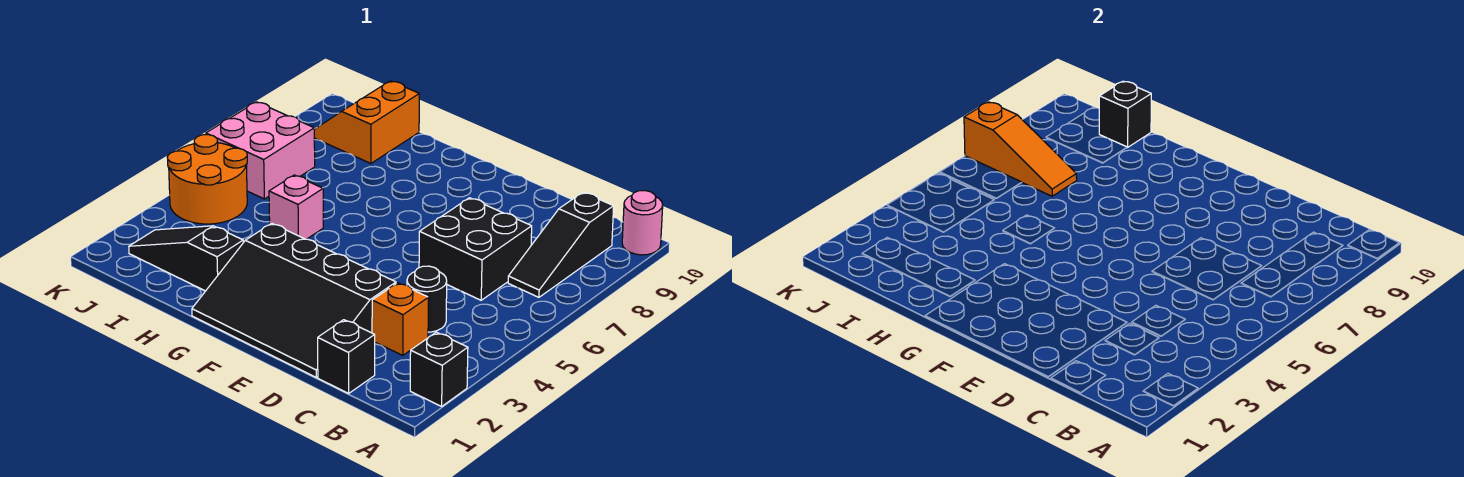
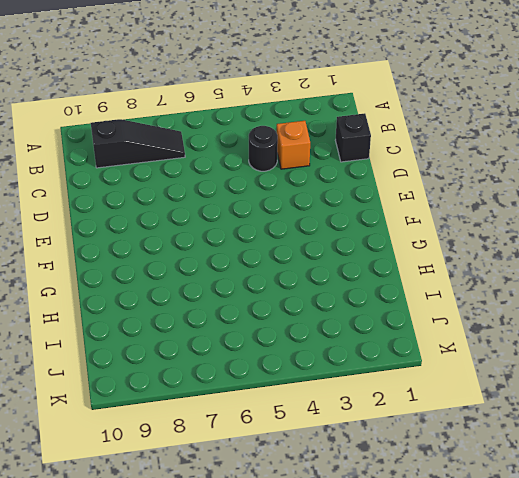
none -> black brick A2 level 1
none -> pink round brick A10 level 1
none -> black brick C6:D7 level 1

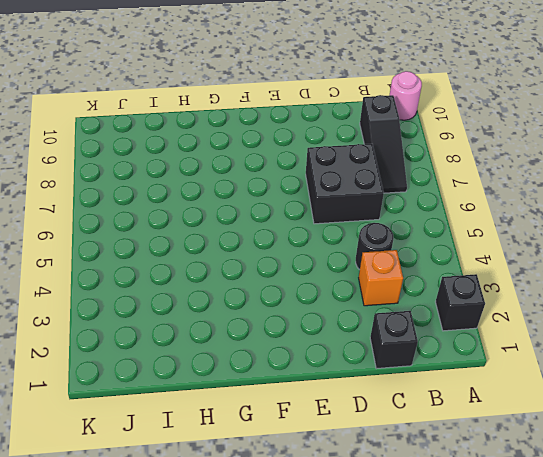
none -> black slope D1:G3 level 1 top 3
none -> black slope H2:J2 level 1 top H
none -> pink brick H5 level 1

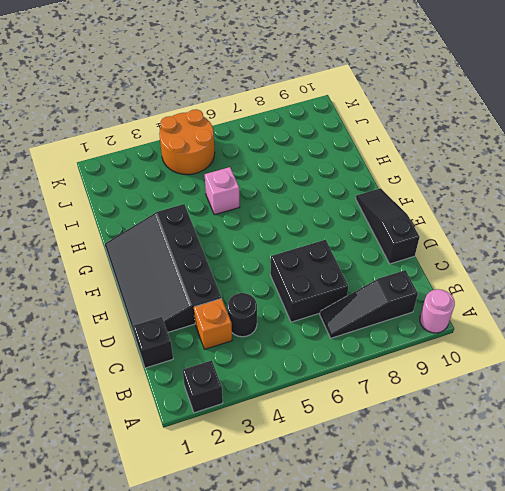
black slope D10:F10 level 1 top D -> black slope H2:J2 level 1 top H
none -> orange slope I9:J10 level 1 top I
none -> pink brick J6:K7 level 1
none -> orange slope I7:K7 level 2 top K

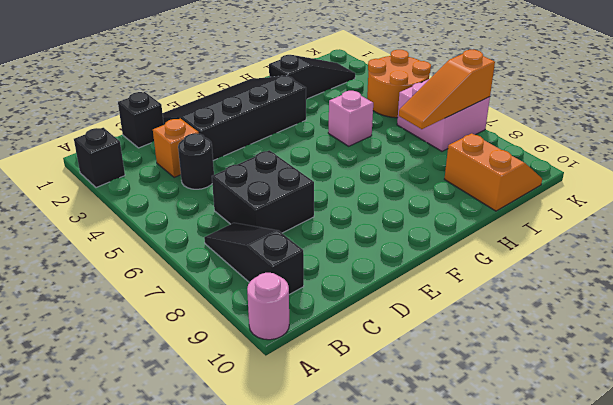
none -> black brick I10 level 2

